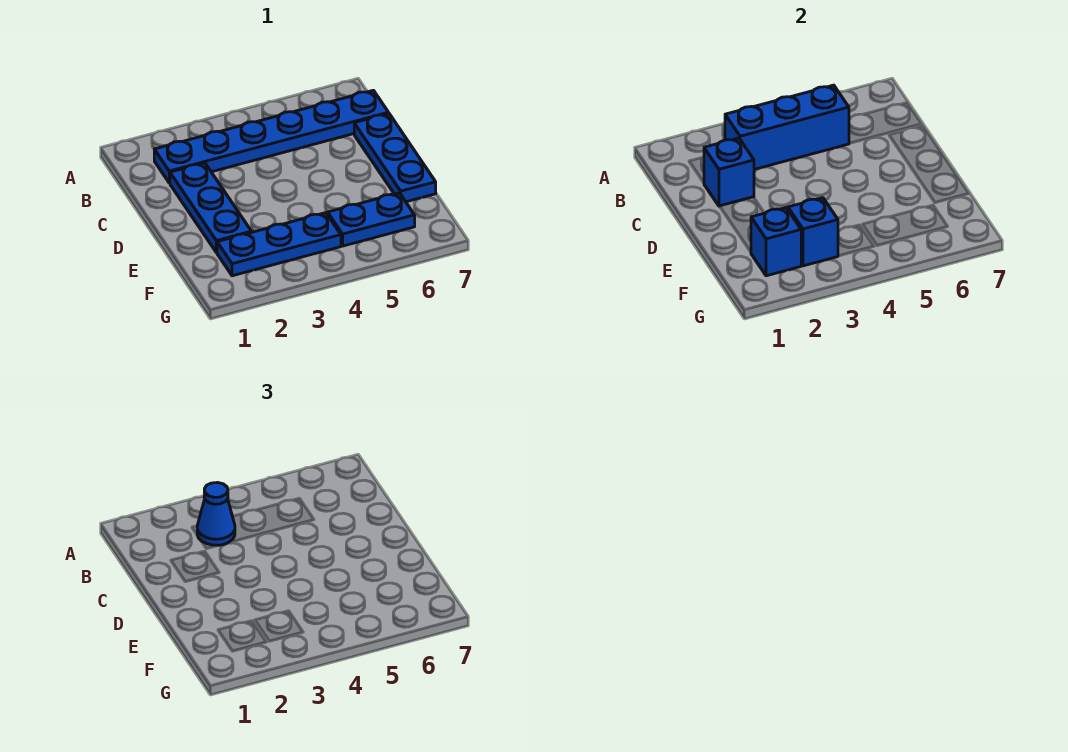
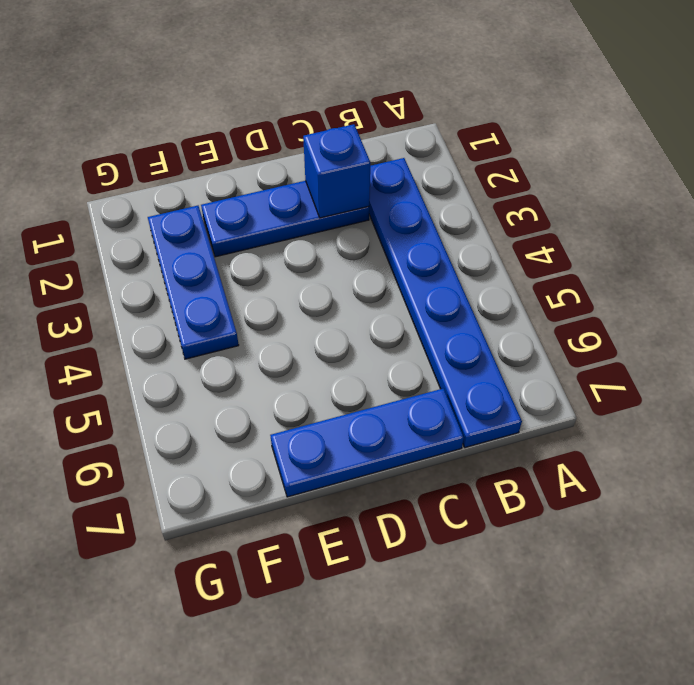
none -> blue plate F5:F6 level 1
none -> blue brick B3:B5 level 2

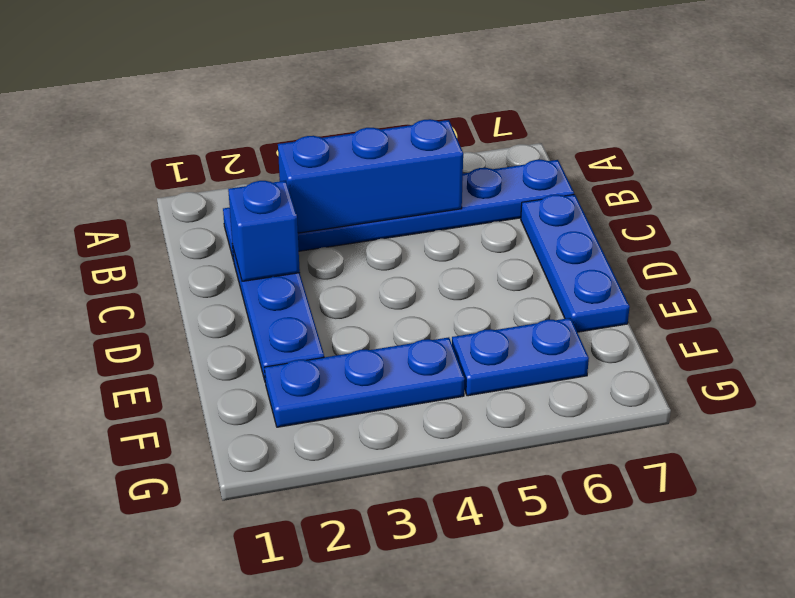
none -> blue brick F2 level 2
none -> blue brick F3 level 2

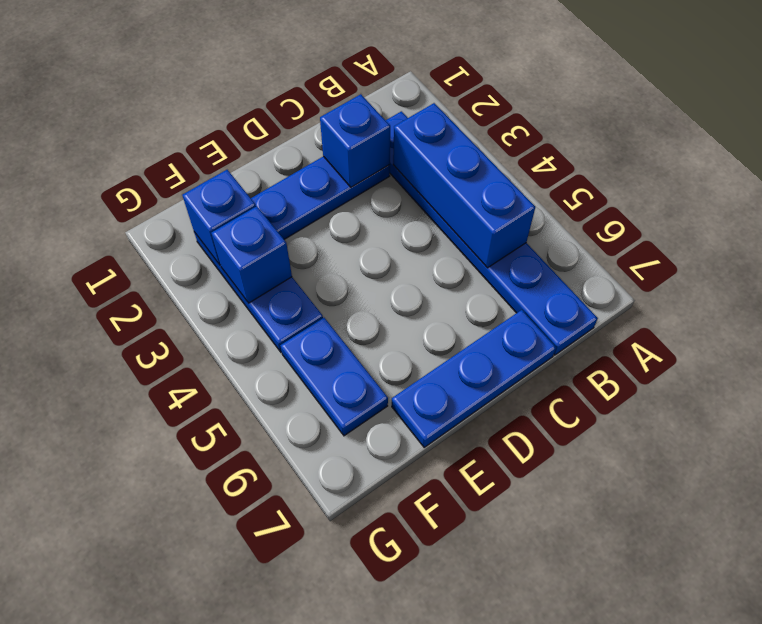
none -> blue cone B3 level 3

